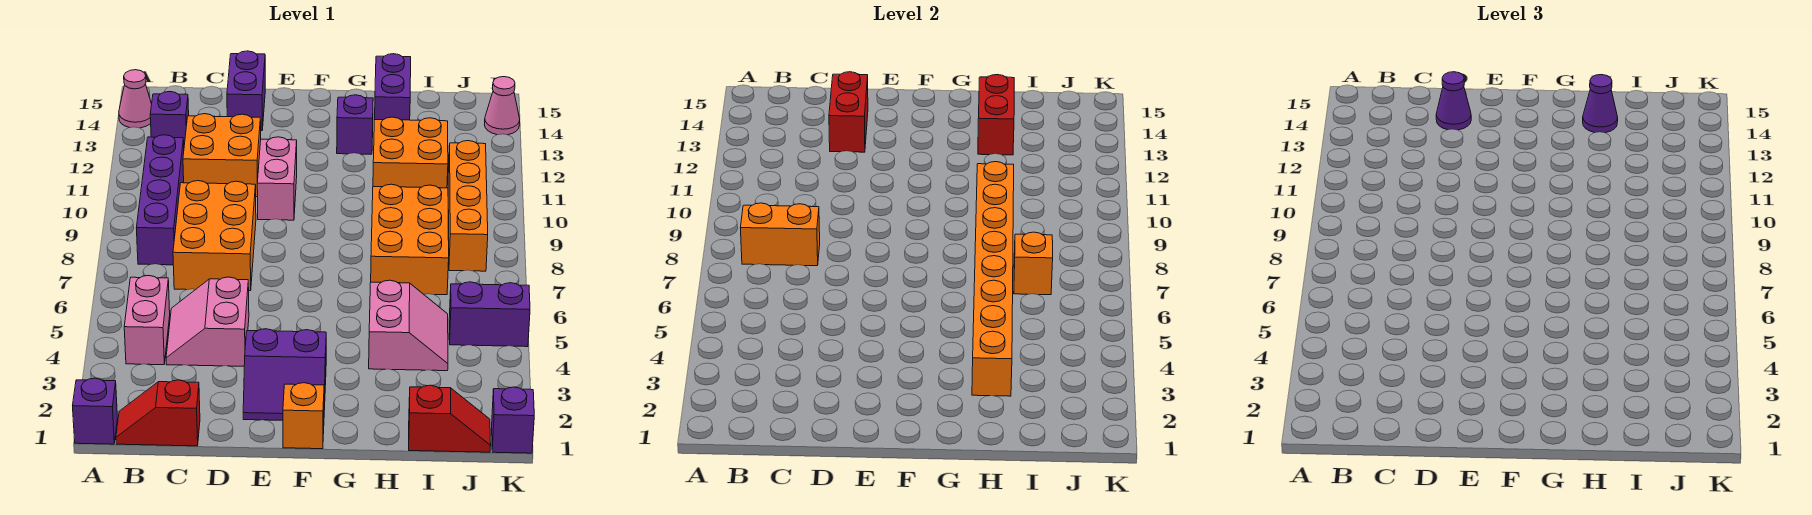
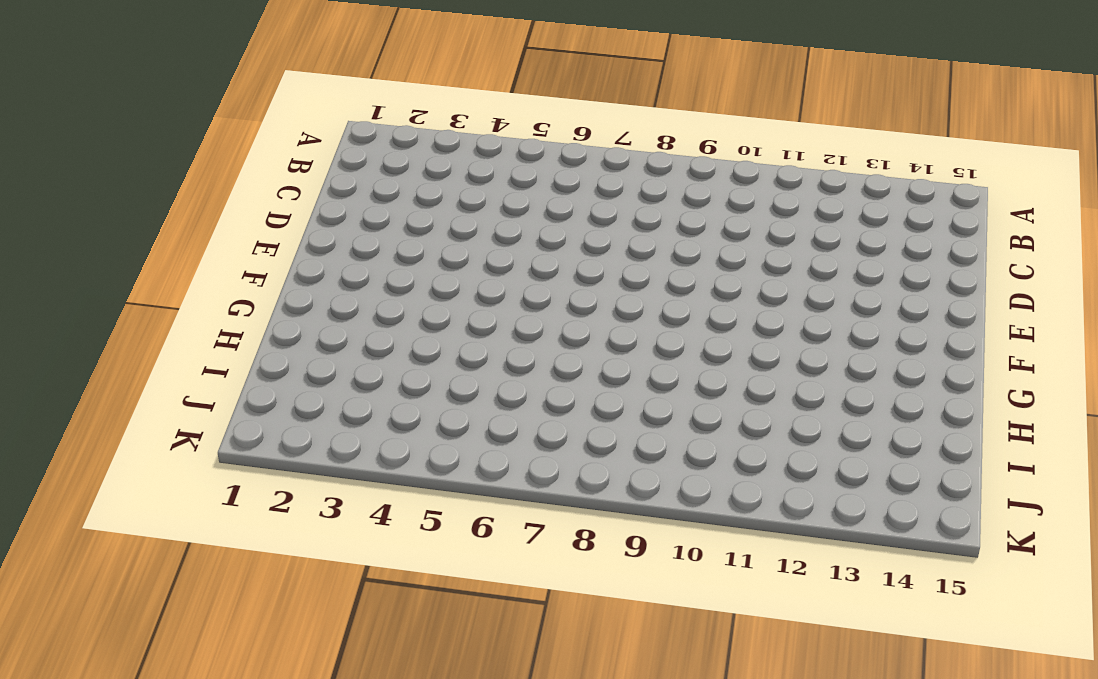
none -> purple brick A1 level 1
none -> pink cone A14 level 1
none -> red slope B1:C1 level 1 top C
none -> pink brick B4:B5 level 1

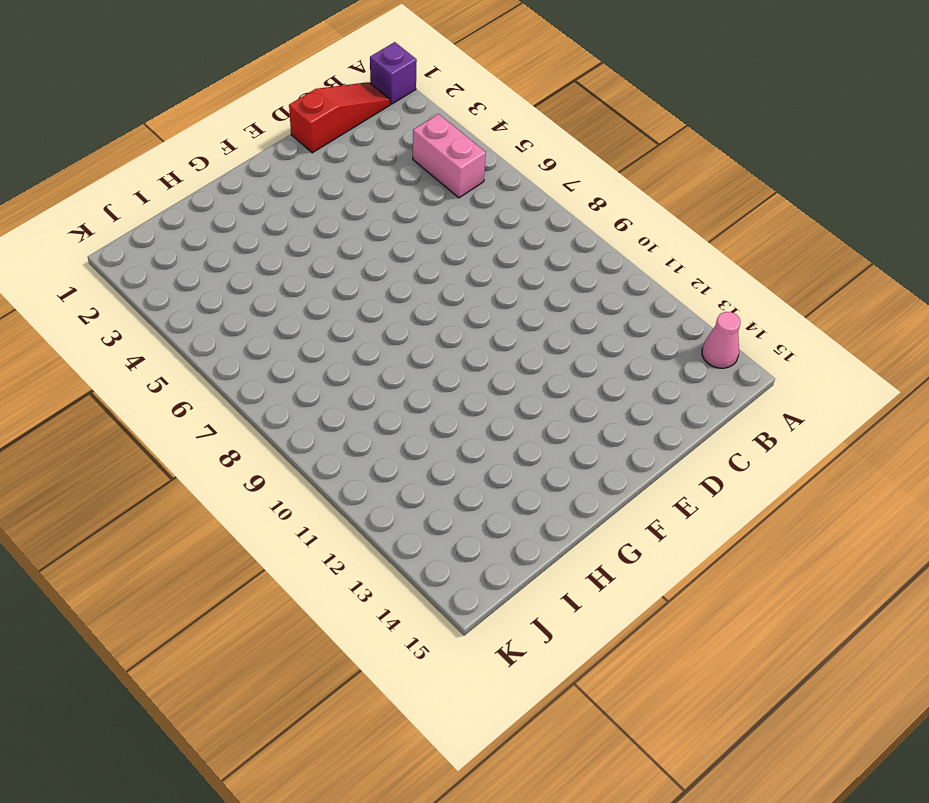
red slope B1:D1 level 1 top D -> red slope B1:C1 level 1 top C
none -> purple brick B8:B11 level 1
none -> purple brick B13 level 1
none -> pink slope C4:D5 level 1 top D
none -> orange brick C7:D9 level 1

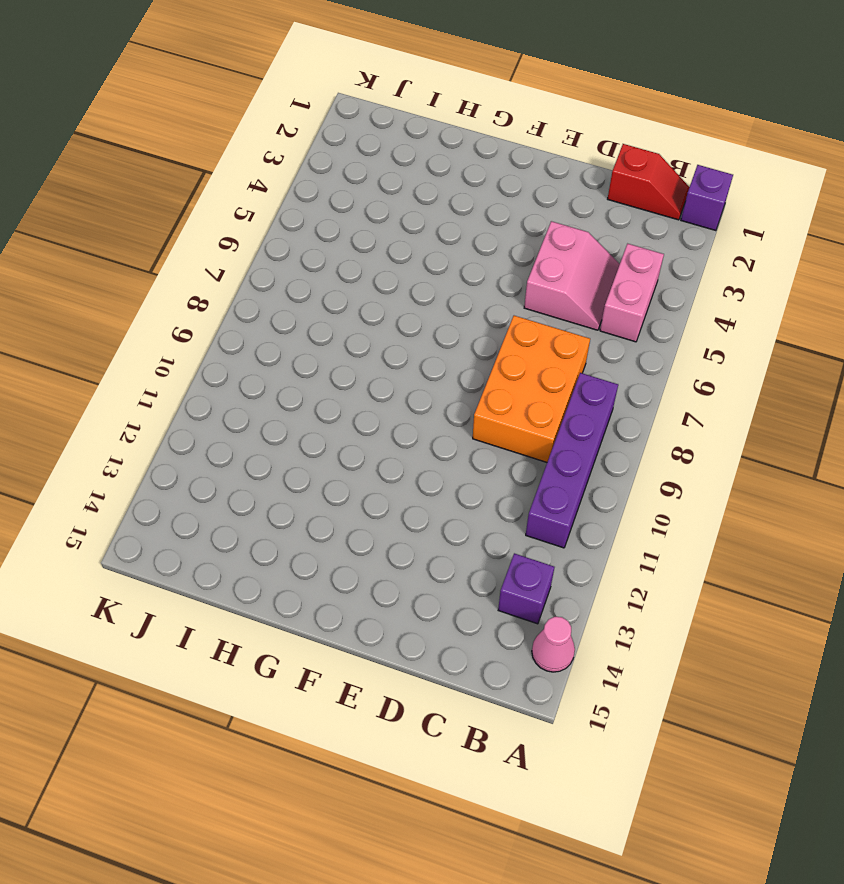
none -> orange brick C11:D12 level 1
none -> purple brick D14:D15 level 1
none -> purple slope E2:F3 level 1 top 3
none -> pink brick E10:E11 level 1

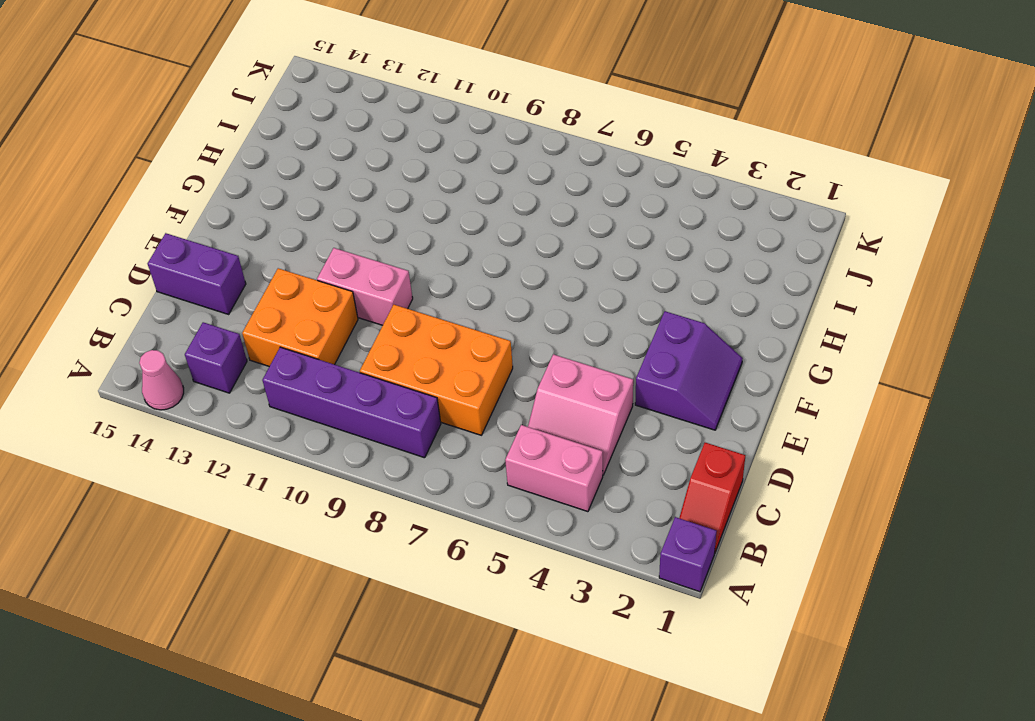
none -> orange brick F1 level 1
none -> purple brick G13 level 1
none -> pink slope H4:I5 level 1 top H
none -> orange brick H7:I9 level 1

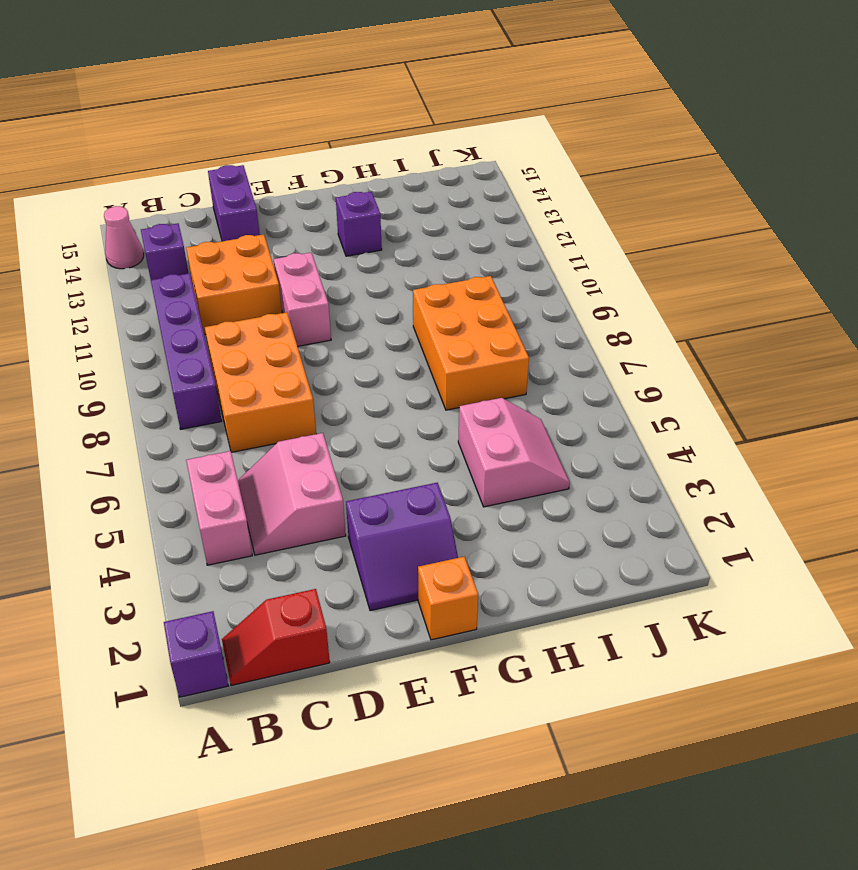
none -> orange brick H11:I12 level 1
none -> purple brick H14:H15 level 1
none -> red slope I1:J1 level 1 top I
none -> purple brick J5:K5 level 1

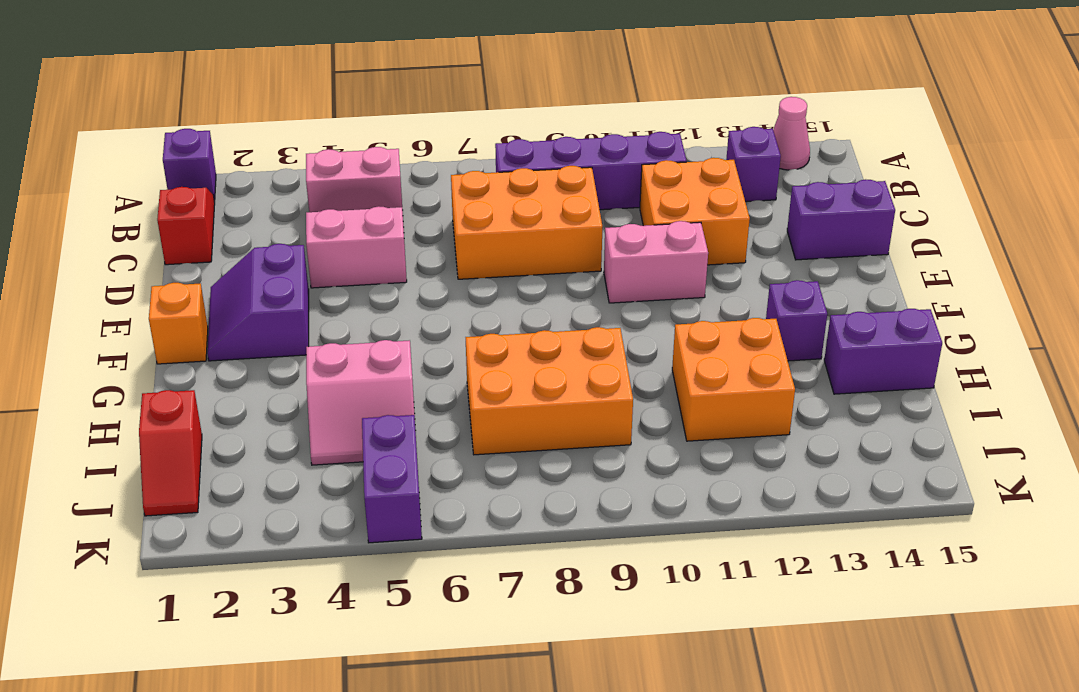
none -> orange brick J8:J11 level 1
none -> purple brick K1 level 1
none -> pink cone K14 level 1
none -> orange brick B8:C8 level 2

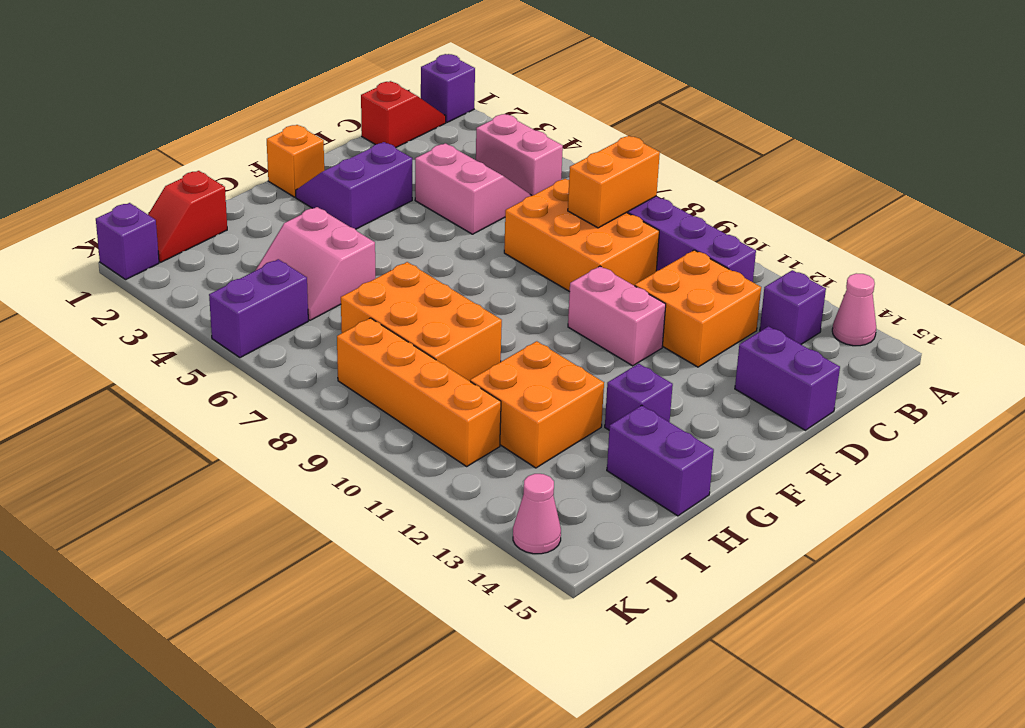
none -> red brick D13:D14 level 2
none -> orange brick H3:H10 level 2
none -> red brick H13:H14 level 2
none -> orange brick I7 level 2

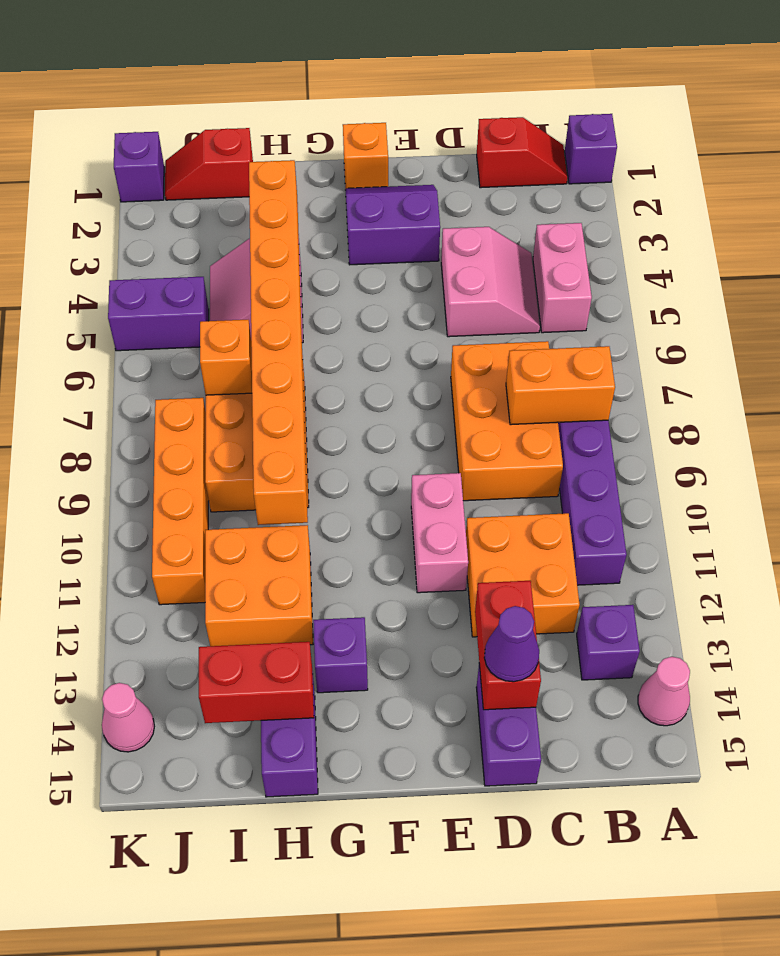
red brick H14:I14 level 2 -> red brick H13:H14 level 2
none -> purple cone H14 level 3

